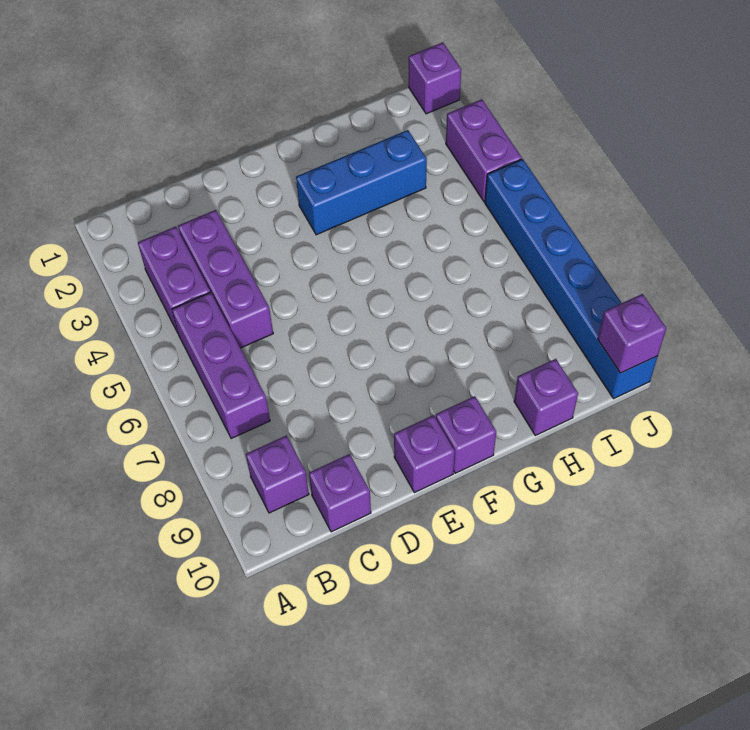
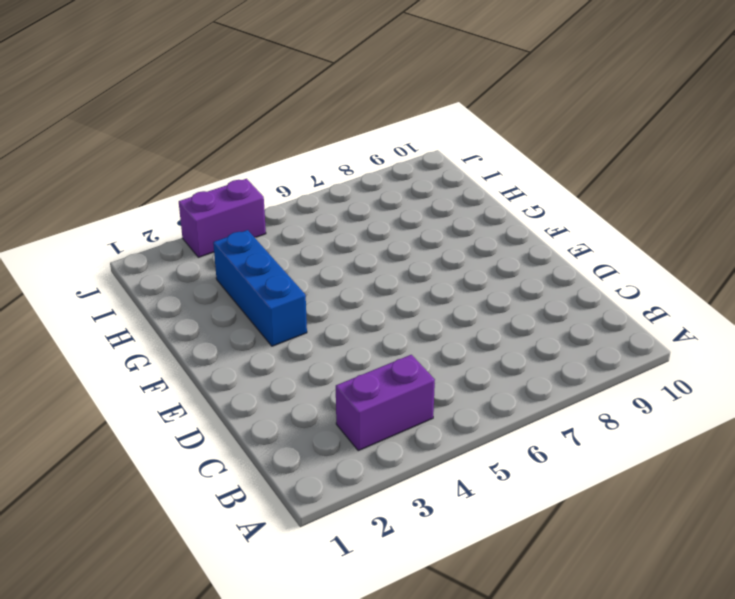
none -> purple brick B5:B7 level 1
none -> purple brick B9 level 1
none -> purple brick C3:C5 level 1

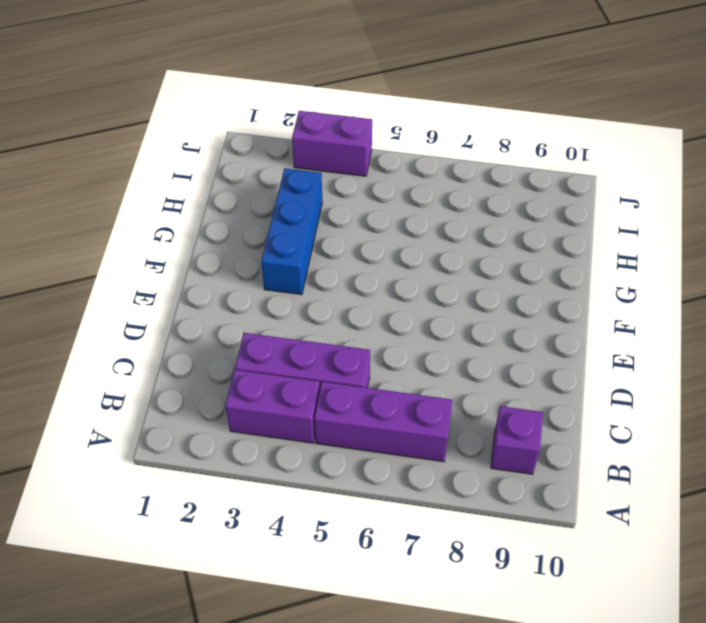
none -> purple brick C10 level 1
none -> purple brick E10 level 1
none -> purple brick F10 level 1

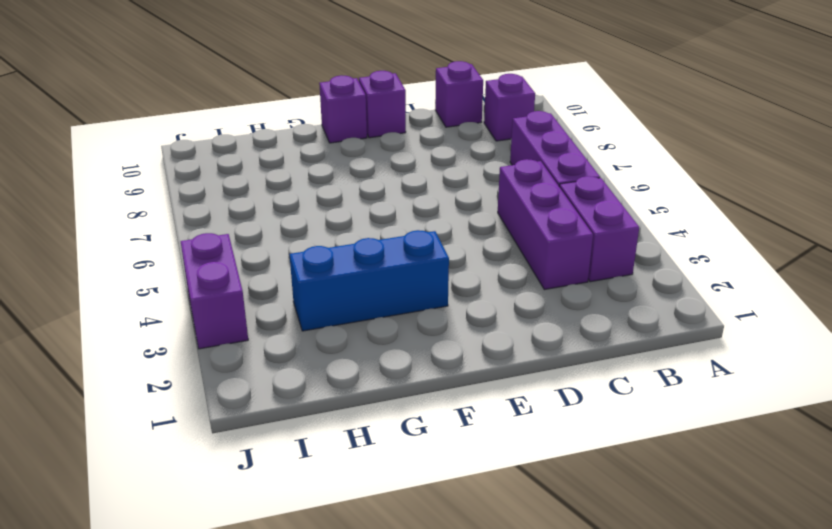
none -> purple brick H10 level 1
none -> purple brick J1 level 1
none -> blue brick J5:J10 level 1

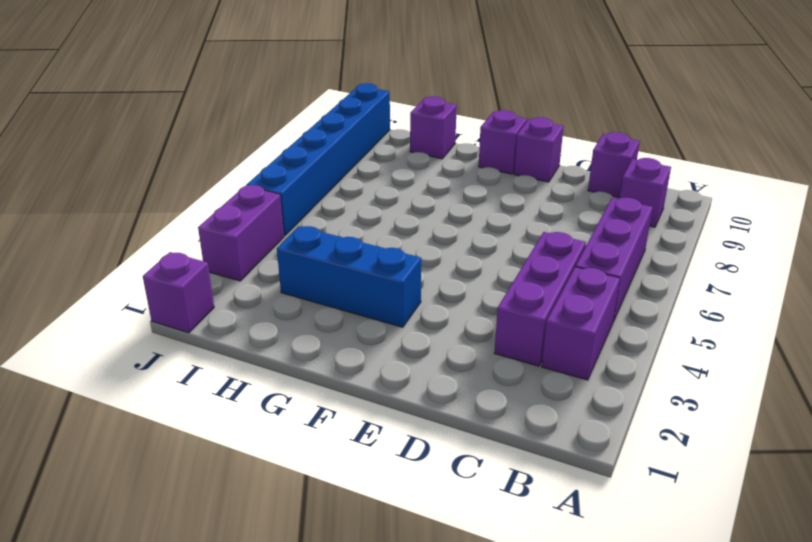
none -> purple brick J10 level 2

